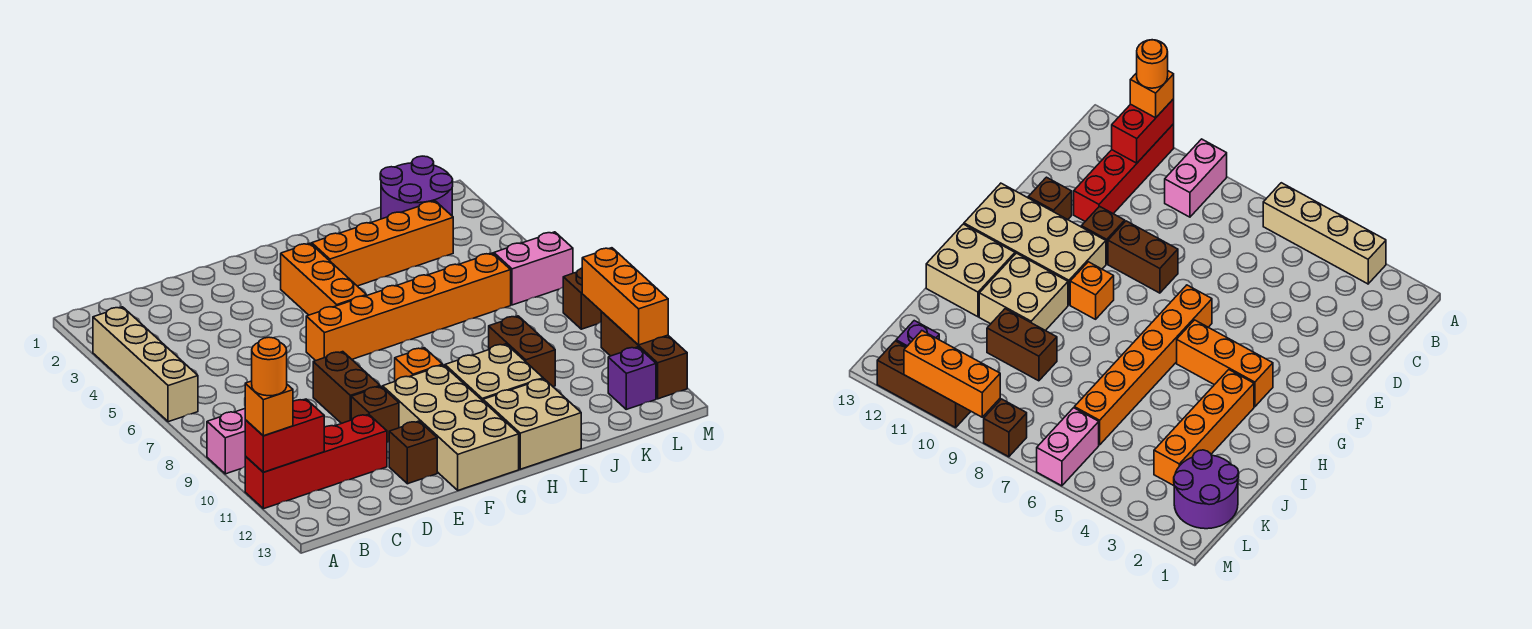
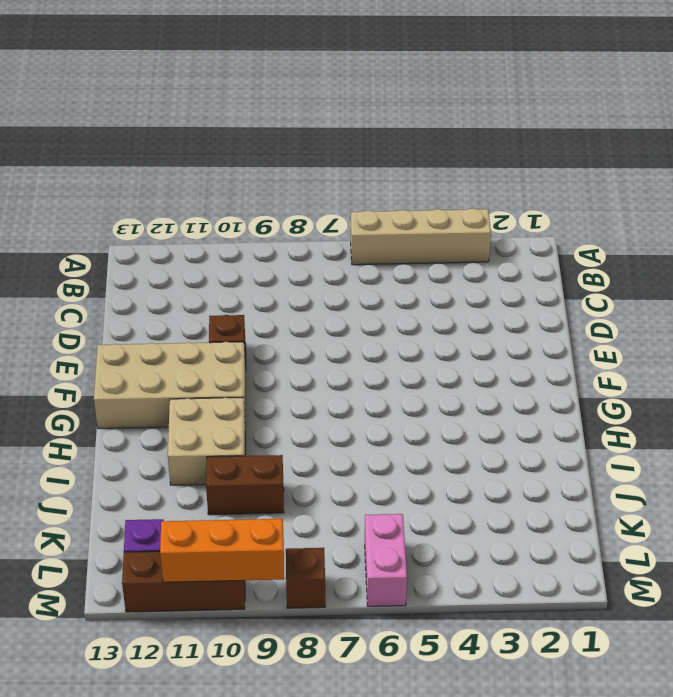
none -> pink brick A9:B9 level 1
none -> red brick A11:D11 level 1
none -> brown brick E8:E9 level 1

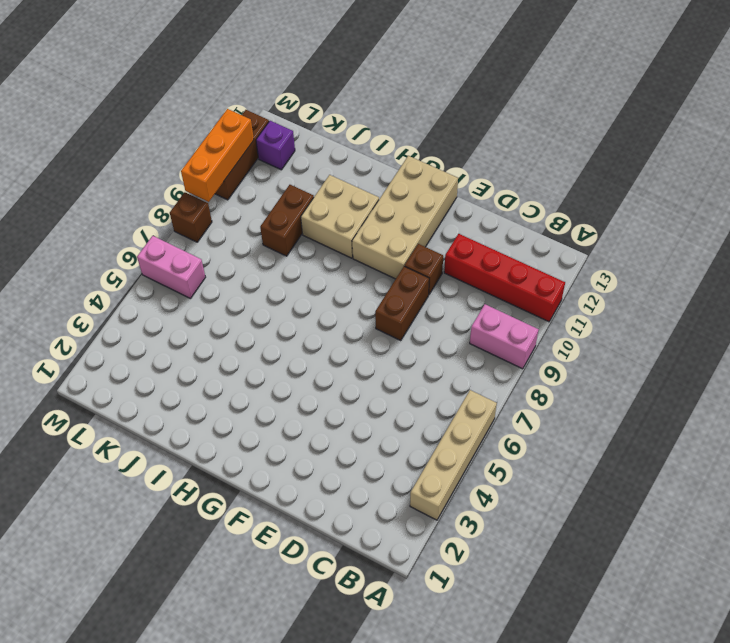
none -> brown brick E12 level 1
none -> orange brick F6:K6 level 1
none -> orange brick G3:G5 level 1

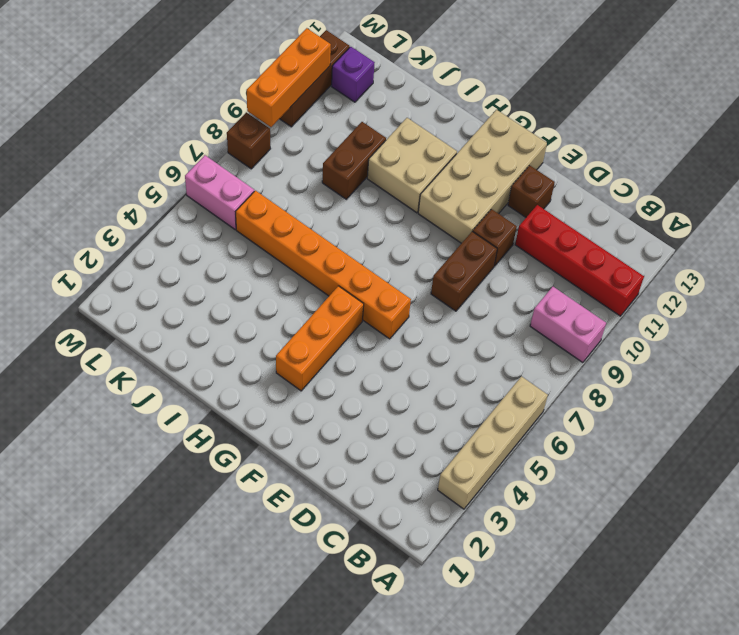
none -> orange brick G9 level 1
none -> orange brick H3:K3 level 1
none -> tan brick H12:I13 level 1

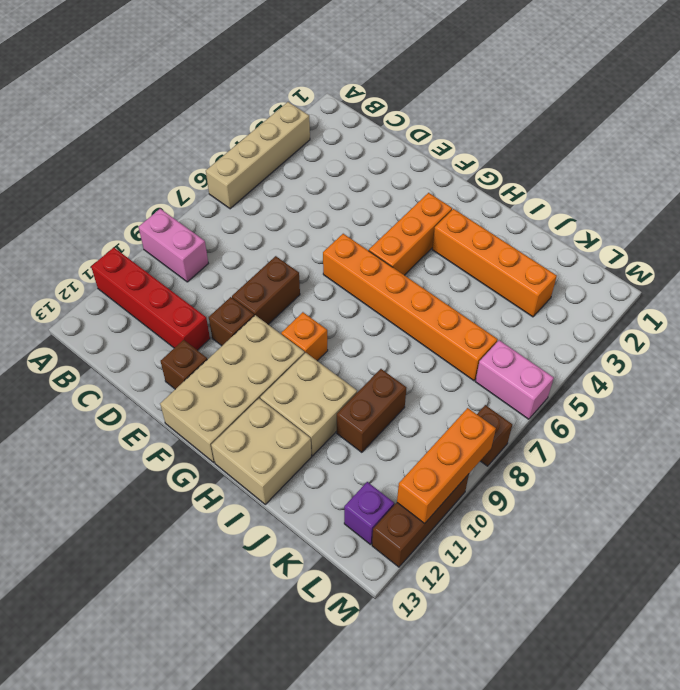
none -> purple round brick K1:L2 level 1
none -> red brick A11:B11 level 2
none -> orange brick A11 level 3

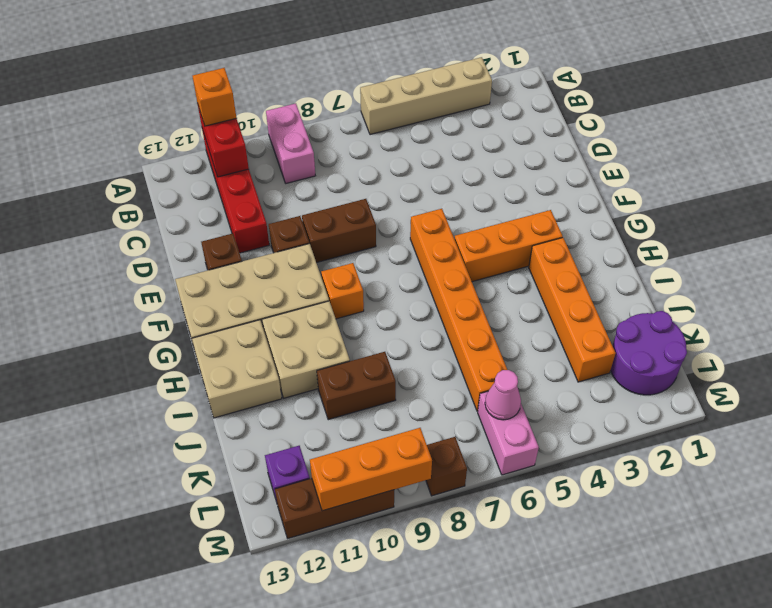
pink cone L6 level 2 -> none
none -> orange round brick A11 level 4

